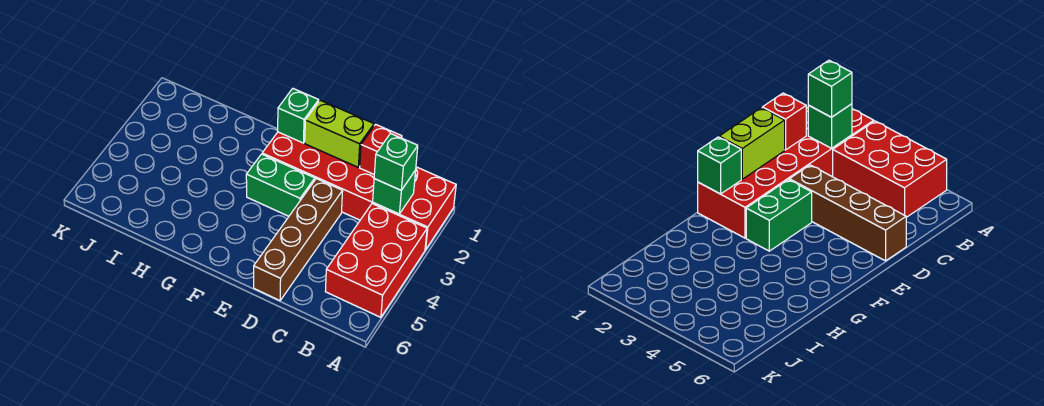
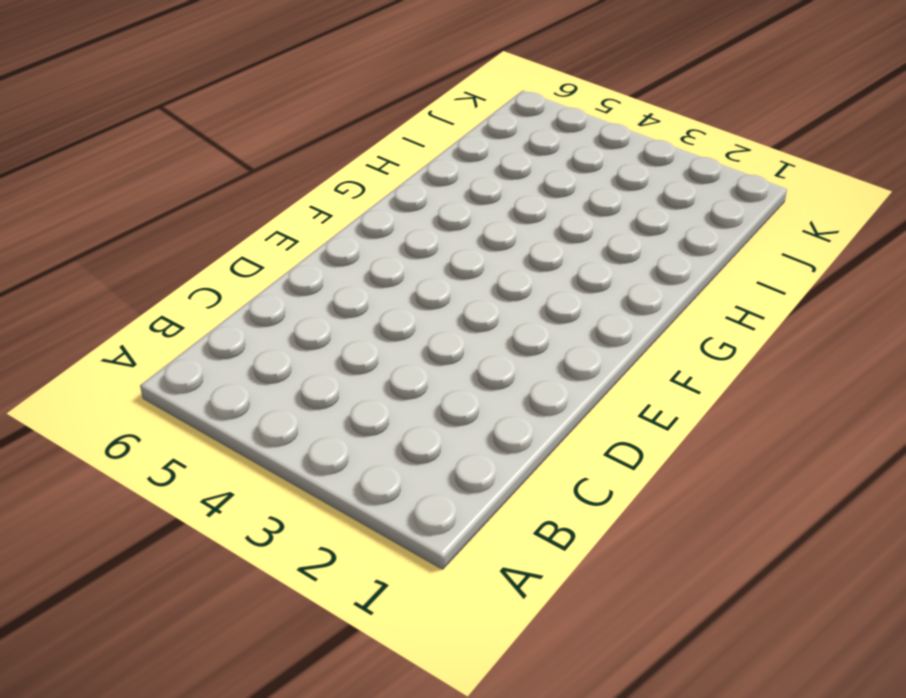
none -> red brick A1:F2 level 1
none -> red brick A3:B5 level 1

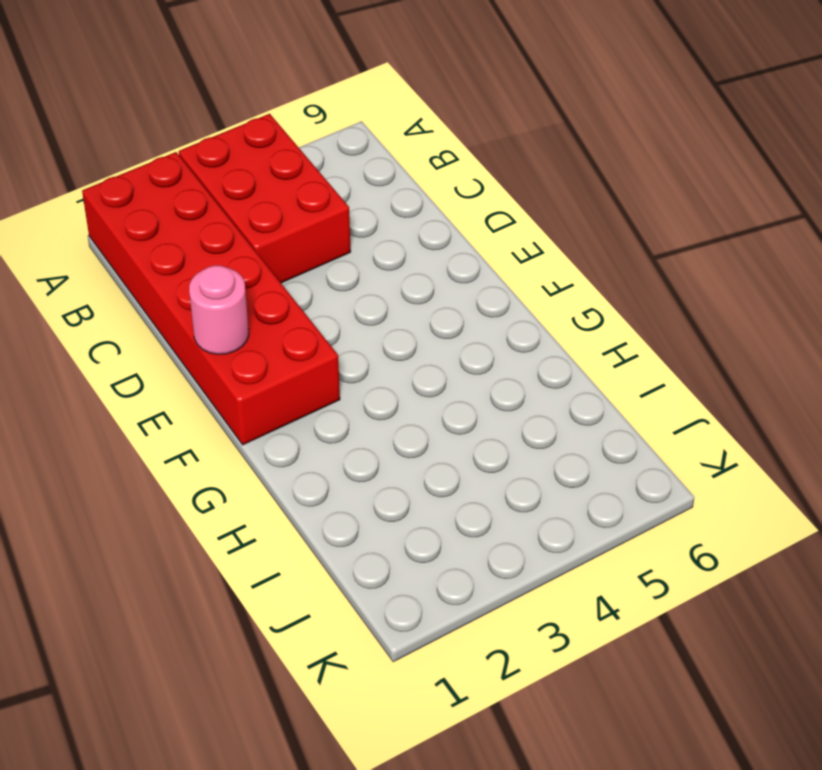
red brick A3:C4 level 1 -> red brick A3:B5 level 1
pink round brick E1 level 2 -> lime brick D1:E1 level 2
none -> brown brick D3:D6 level 1
none -> green brick E3:F3 level 1

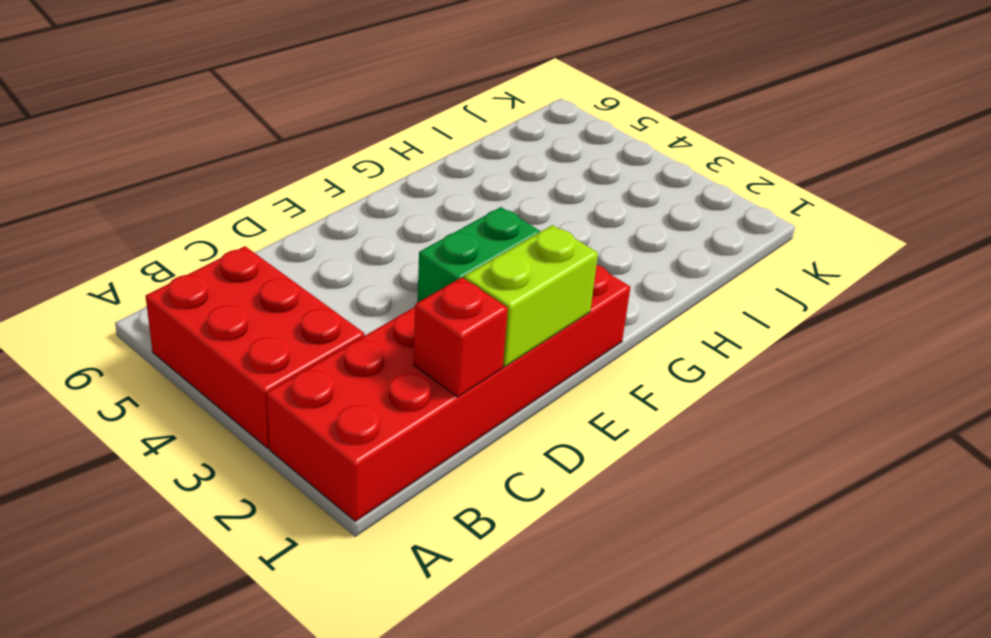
none -> brown brick D3:D6 level 1
none -> green brick B2 level 2

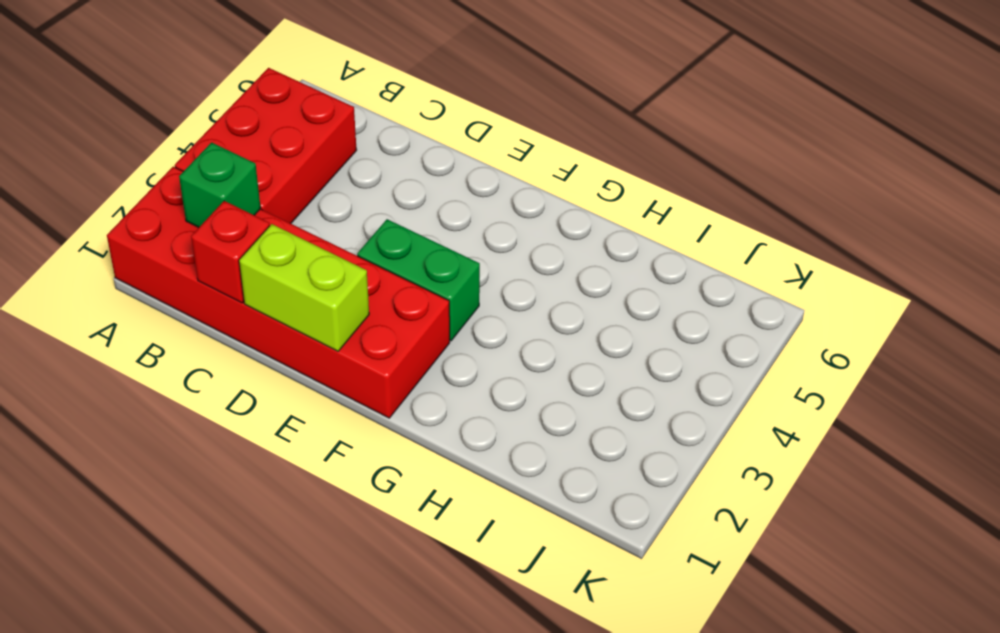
none -> brown brick D3:D6 level 1
none -> green brick F1 level 2

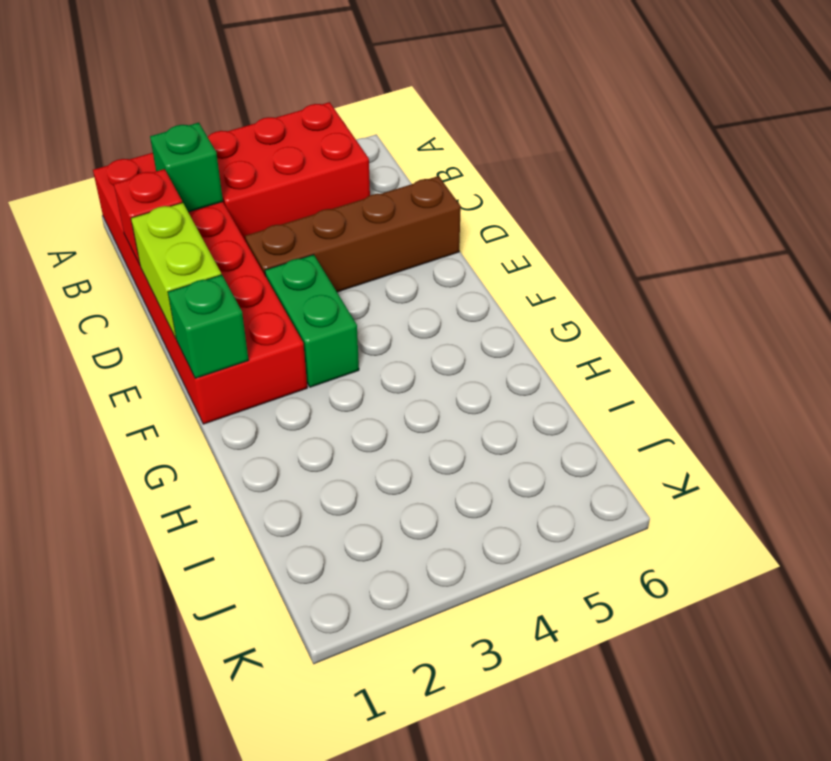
none -> green brick B2 level 3

